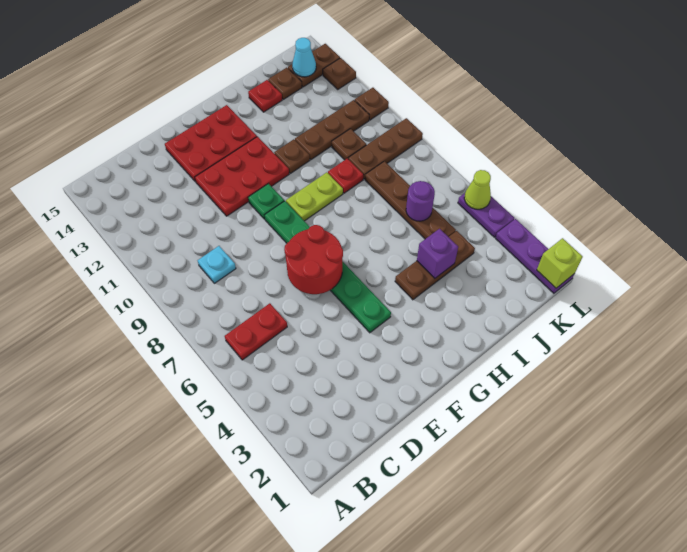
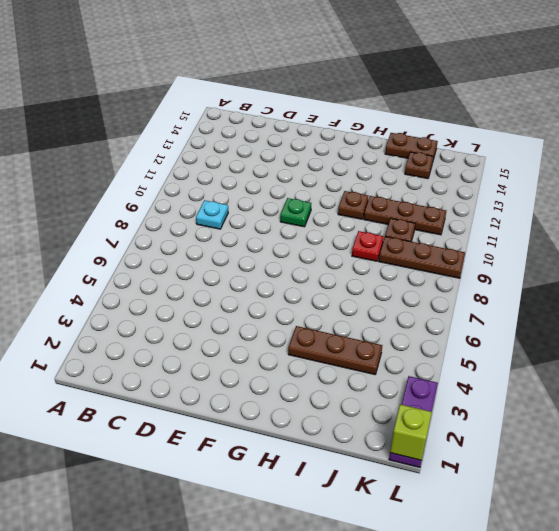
brown plate I15:J15 level 1 -> brown plate K14:L14 level 1
none -> red plate B6:C6 level 1
none -> red plate E11:G12 level 1
none -> red plate E13:G14 level 1

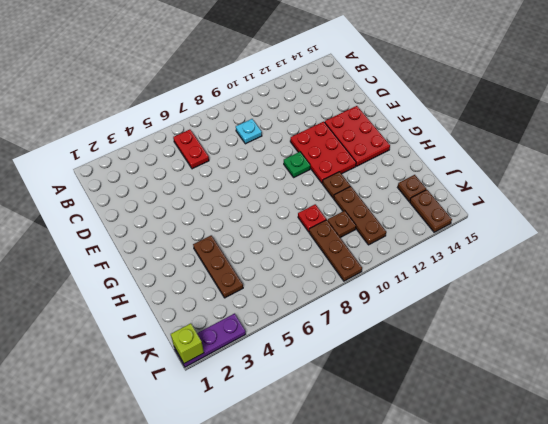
none -> green plate F4:F9 level 1
none -> lime plate G9:H9 level 1
none -> red plate I14 level 1

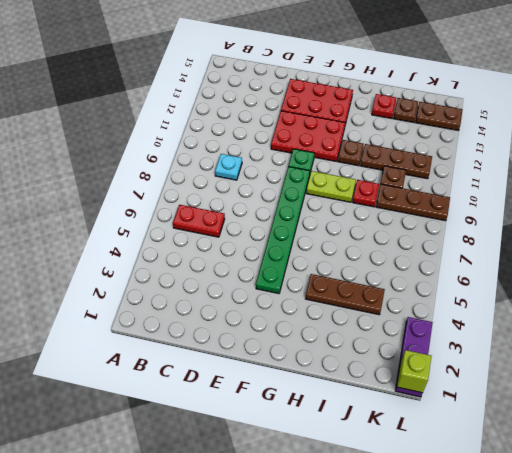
none -> brown plate J5:J8 level 1
none -> purple plate L4:L5 level 1
none -> brown plate L11 level 1

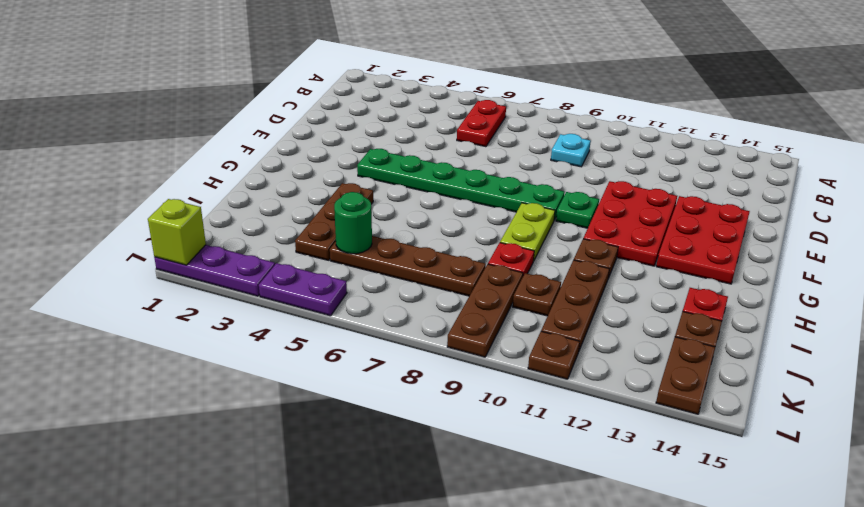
green round brick J5 level 2 -> none
none -> brown plate L13 level 1
none -> red round brick E6:F7 level 2
none -> purple brick I4 level 2

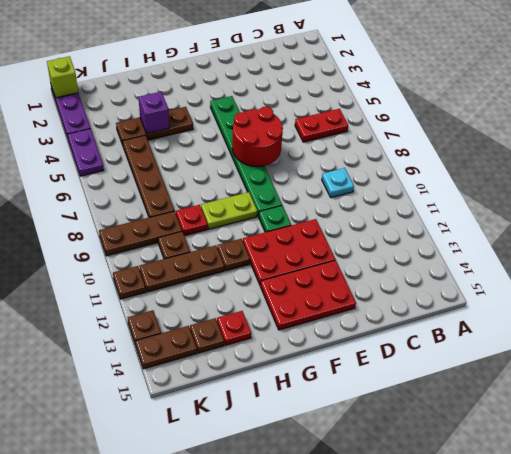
none -> purple round brick J6 level 2
none -> cyan cone K14 level 2
none -> lime cone L5 level 2

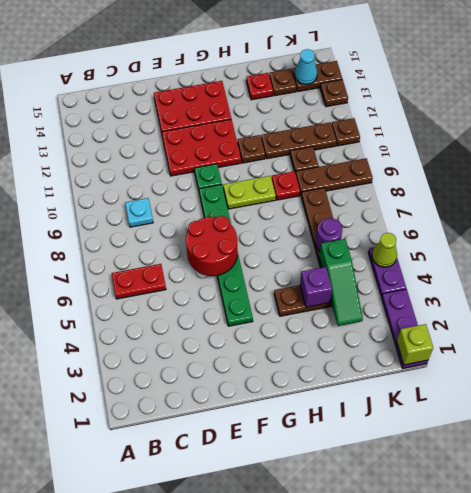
green slope J3:J5 level 2 top 5 -> none

